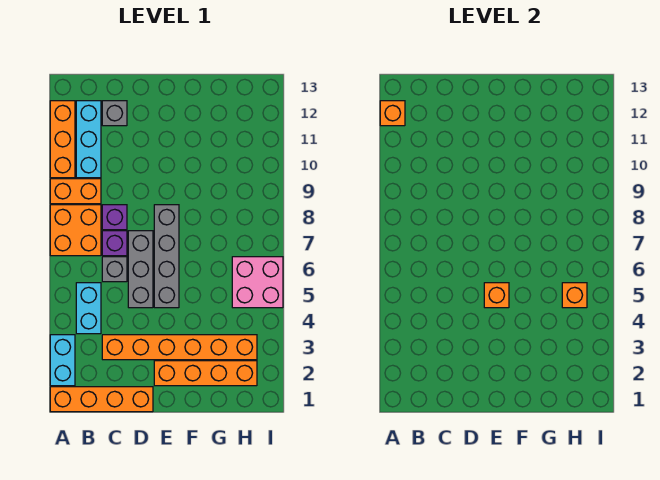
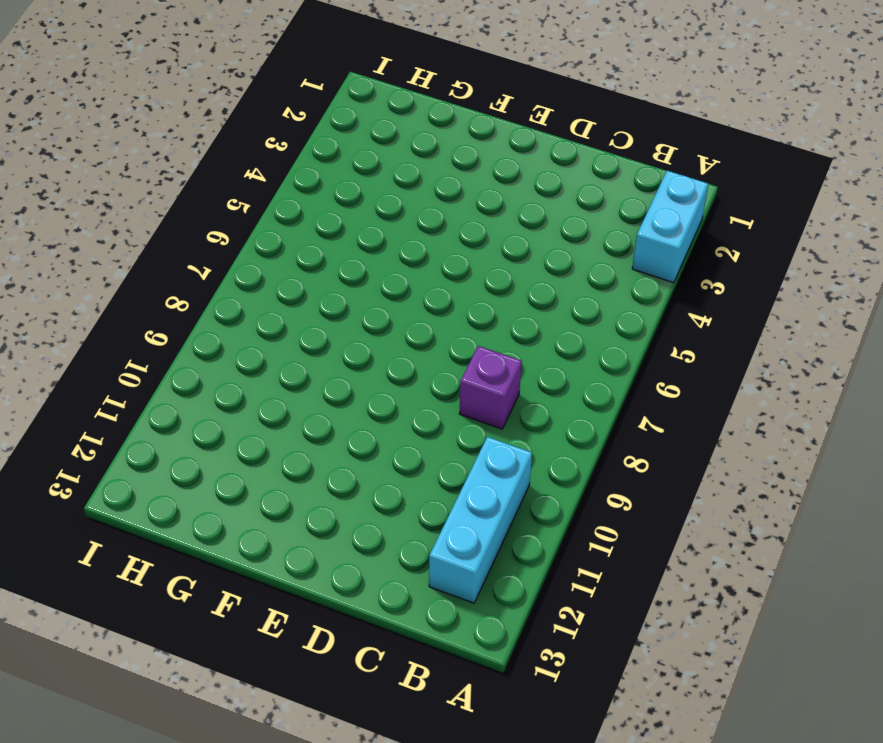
none -> orange brick A1:D1 level 1
none -> orange brick A7:B8 level 1
none -> orange brick A9:B9 level 1

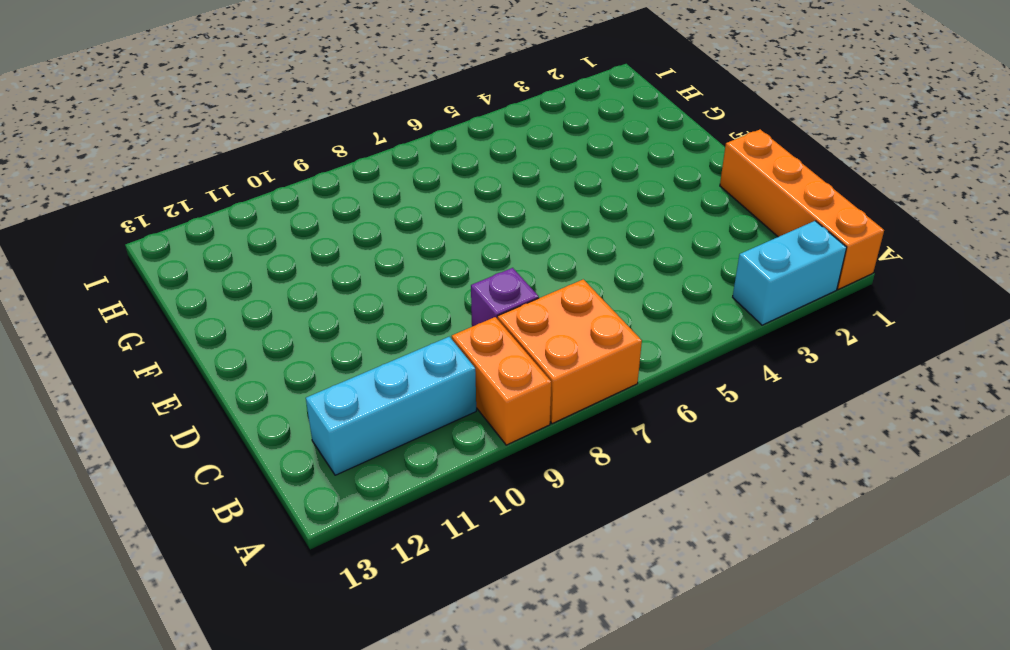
none -> orange brick A10:A12 level 1
none -> cyan brick B4:B5 level 1
none -> orange brick C3:H3 level 1

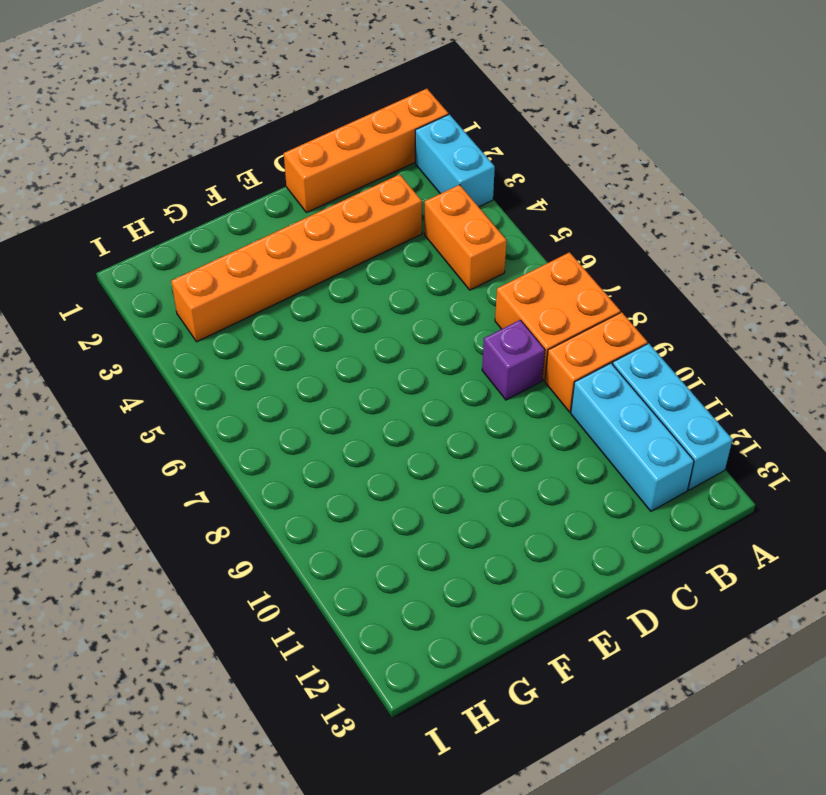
cyan brick A10:A12 level 1 -> orange brick A10:A12 level 1
orange brick B4:B5 level 1 -> cyan brick B4:B5 level 1
none -> grey brick C6 level 1
none -> purple brick C7 level 1
none -> grey brick C12 level 1

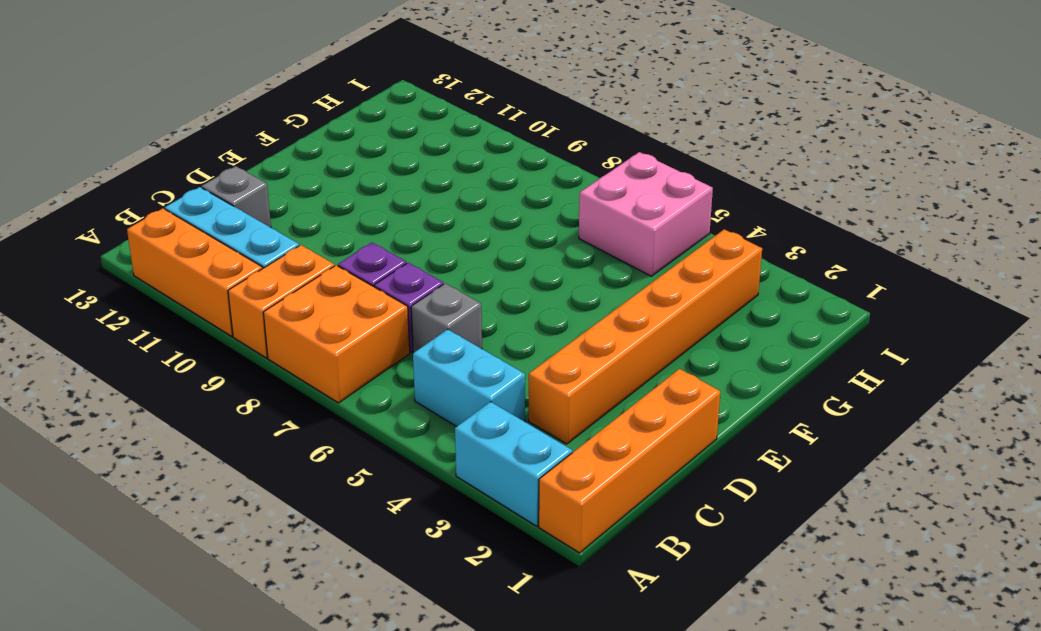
none -> grey brick D5:D7 level 1
none -> orange brick E2:H2 level 1
none -> grey brick E5:E8 level 1

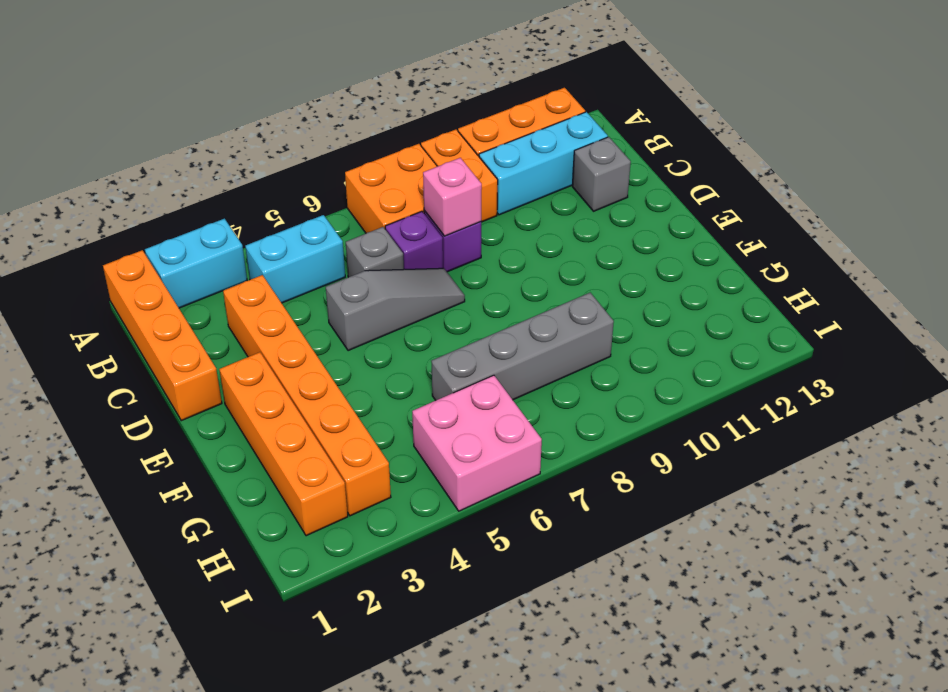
pink brick C8 level 2 -> none
grey slope D5:D7 level 1 top 5 -> grey brick D5:D7 level 1
grey brick G6:G9 level 1 -> grey brick E5:E8 level 1
none -> orange brick A12 level 2
none -> orange brick E5 level 2
none -> orange brick H5 level 2

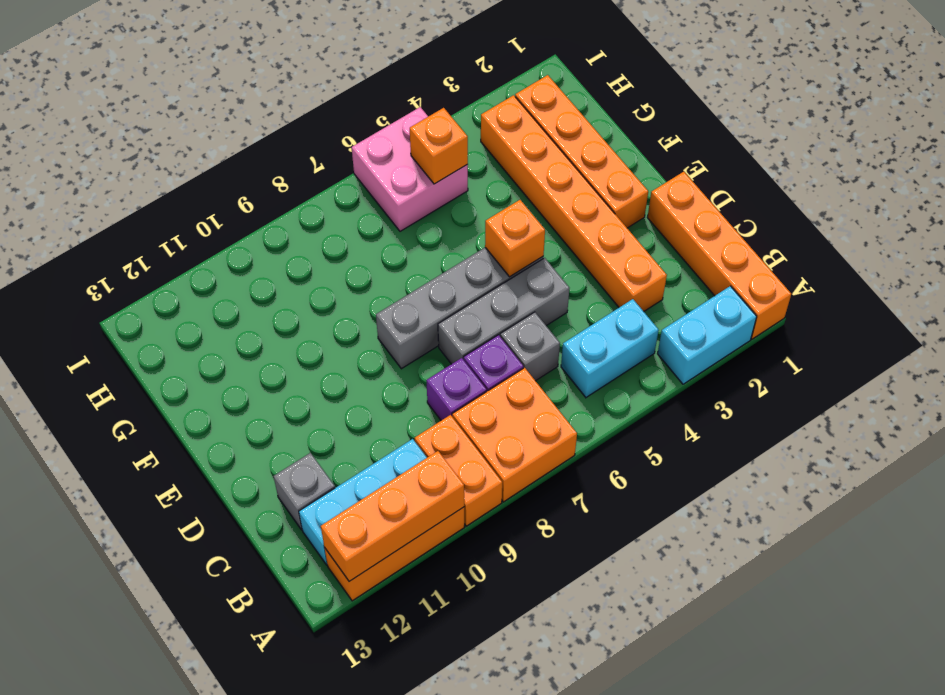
orange brick A10:A12 level 2 -> orange brick A12 level 2

